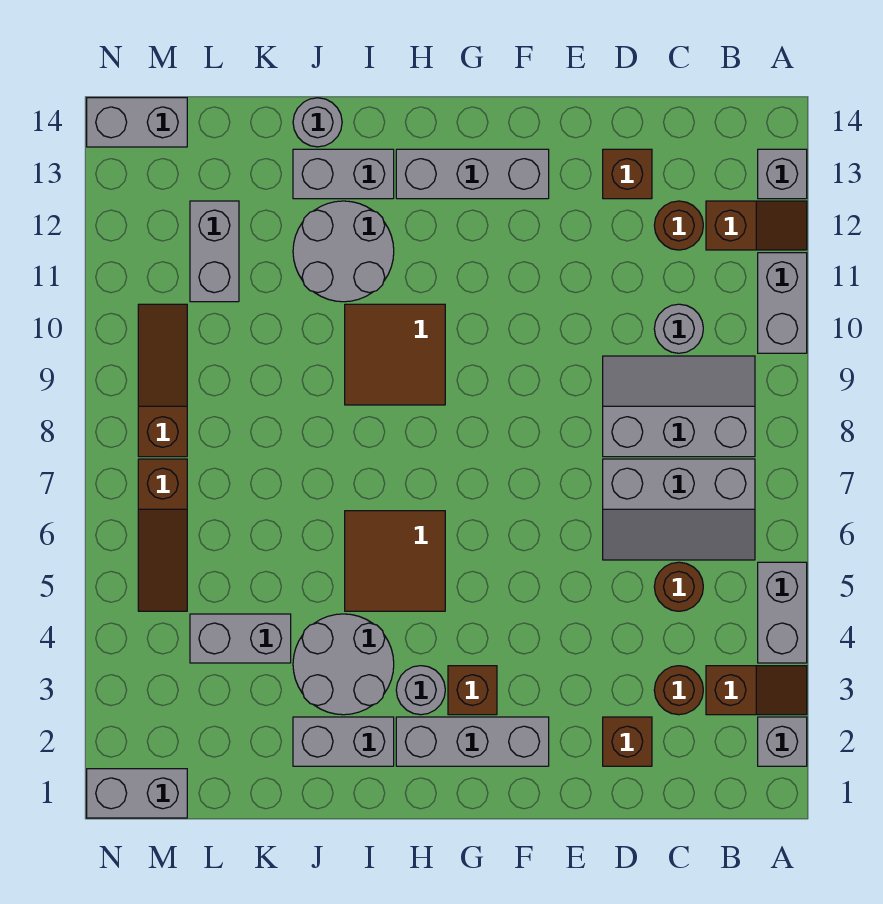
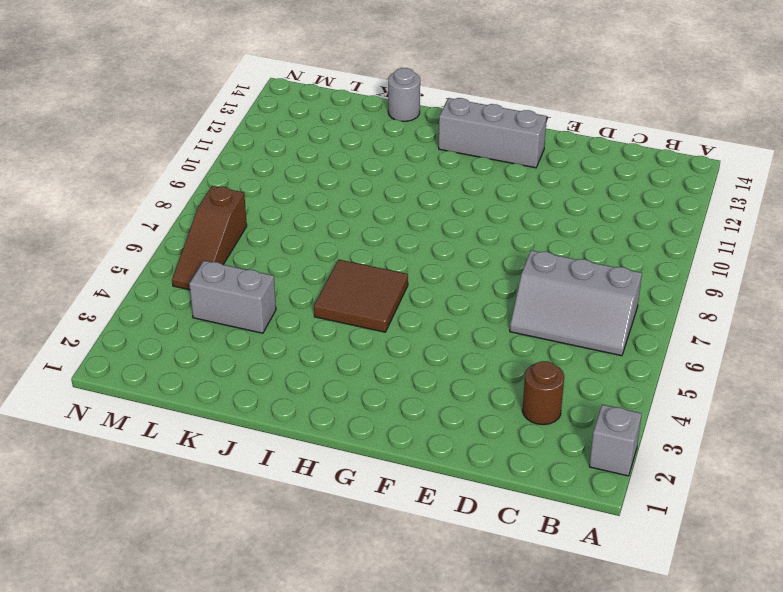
none -> brown slope A3:B3 level 1 top B
none -> grey brick A4:A5 level 1
none -> grey brick A10:A11 level 1
none -> brown slope A12:B12 level 1 top B

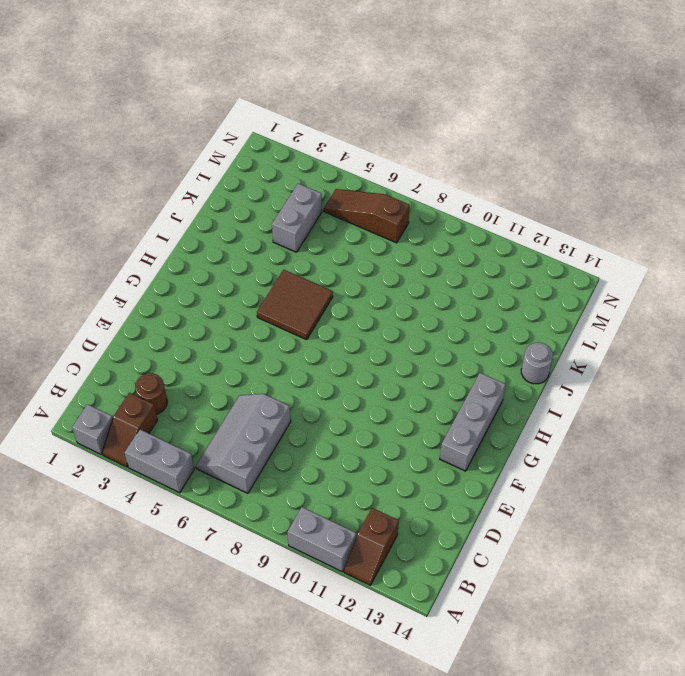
none -> grey brick A13 level 1
none -> grey slope B8:D9 level 1 top 8
none -> brown round brick C5 level 1
none -> grey round brick C10 level 1

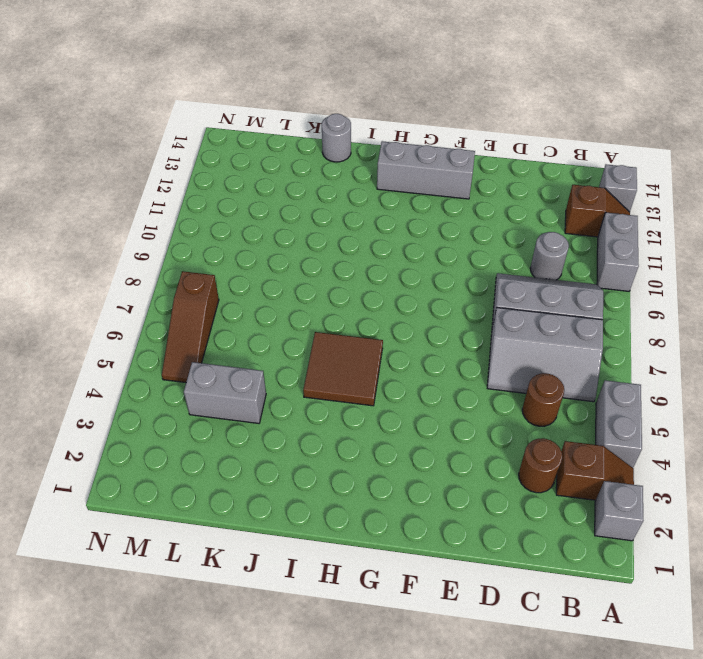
none -> brown round brick C12 level 1
none -> brown brick D2 level 1
none -> brown brick D13 level 1
none -> grey brick F2:H2 level 1

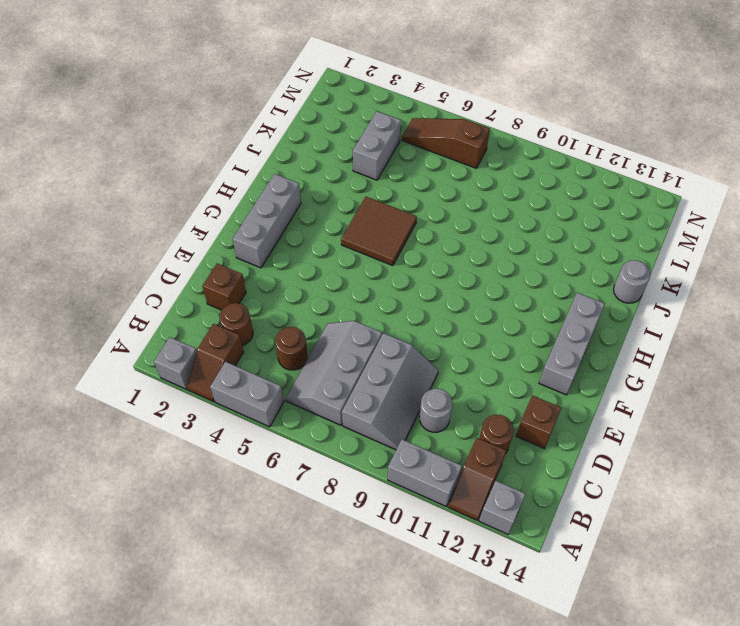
none -> brown brick G3 level 1
none -> grey round brick H3 level 1
none -> brown tile H9:I10 level 1
none -> grey brick I2:J2 level 1

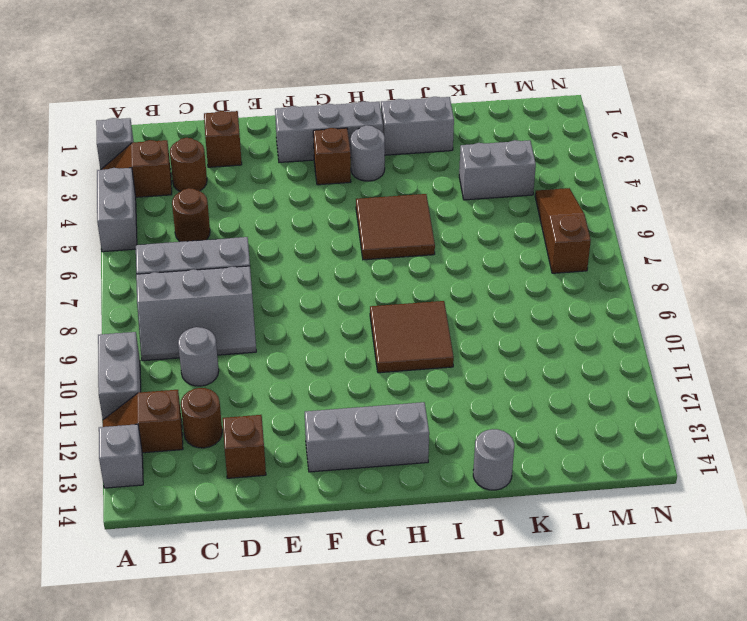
none -> grey round brick I3:J4 level 1
none -> grey round brick I11:J12 level 1
none -> grey brick I13:J13 level 1
none -> grey brick L11:L12 level 1

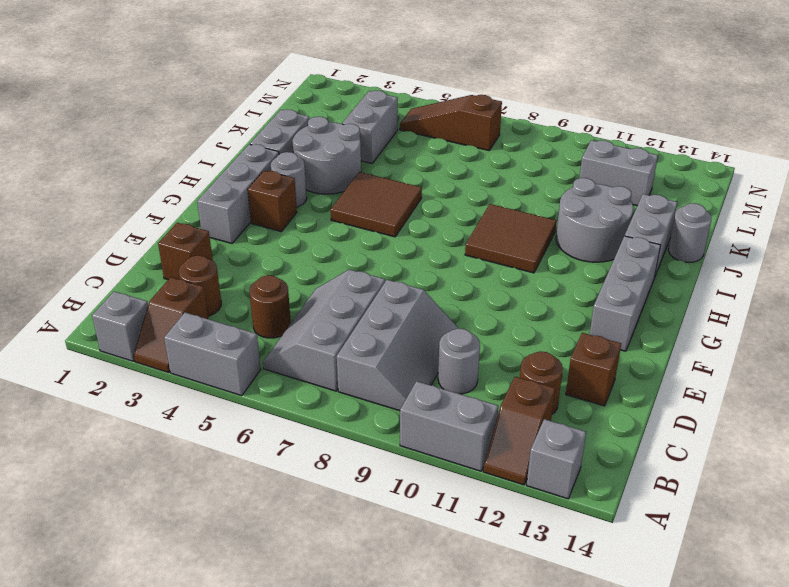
none -> grey brick M1:N1 level 1
none -> brown slope M8:M10 level 1 top 8
none -> grey brick M14:N14 level 1

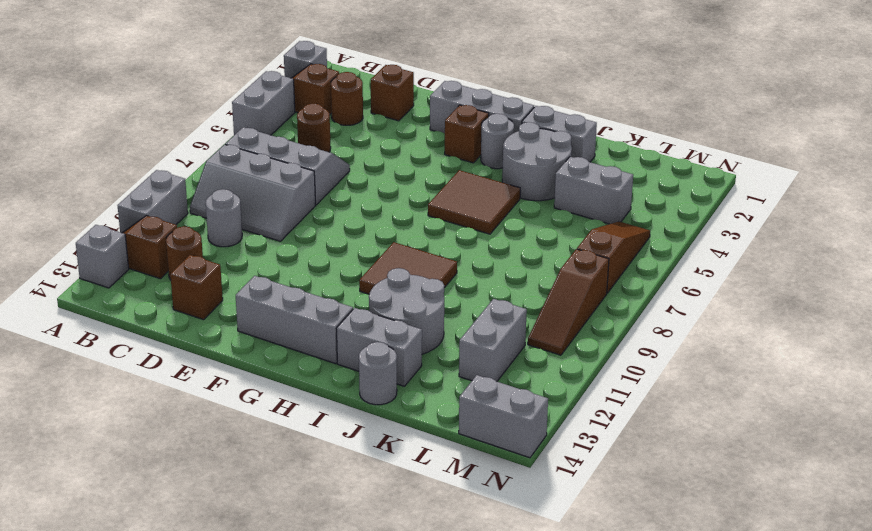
none -> grey brick M1:N1 level 1

